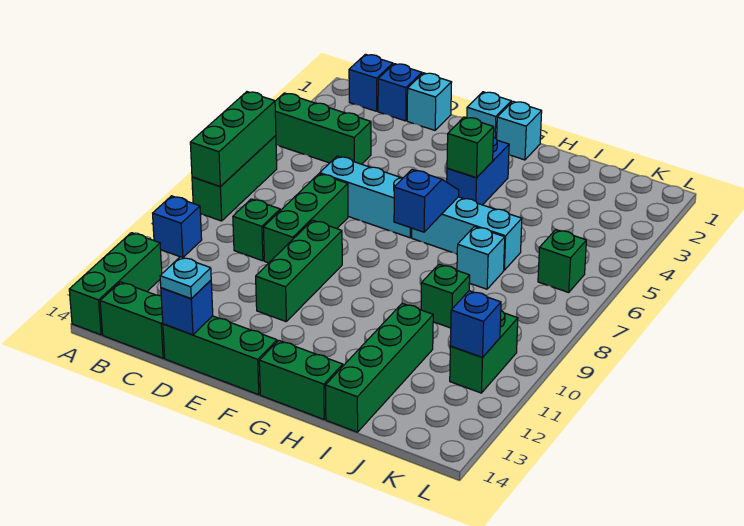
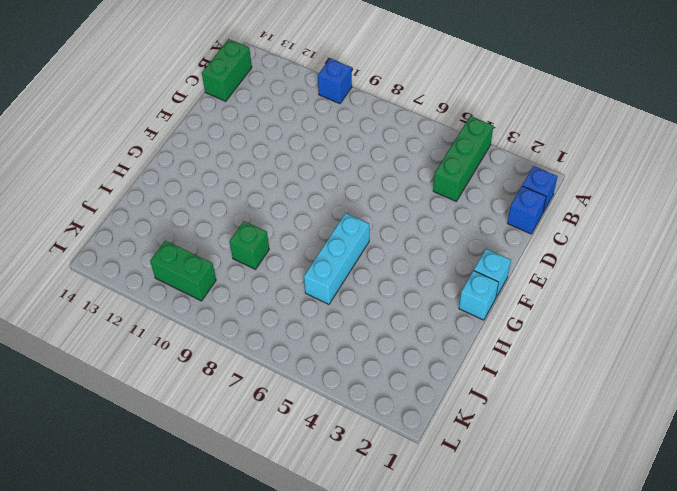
none -> green brick A6:A8 level 1
none -> green brick A12:A14 level 1
none -> green brick C9 level 1

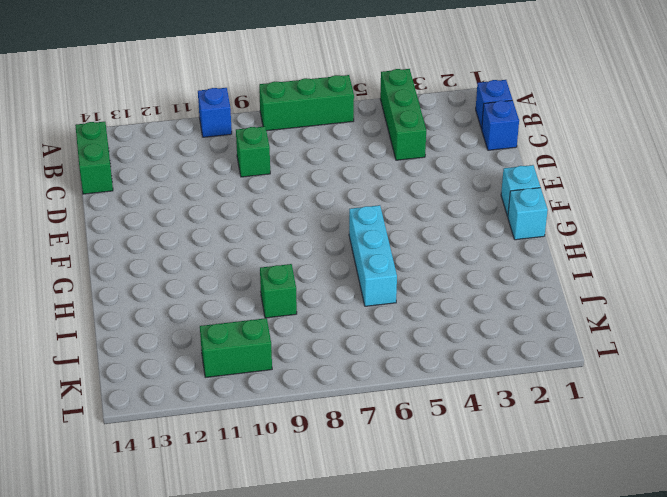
none -> green brick A12:A14 level 1
none -> cyan brick D1 level 1
none -> cyan brick D6:F6 level 1

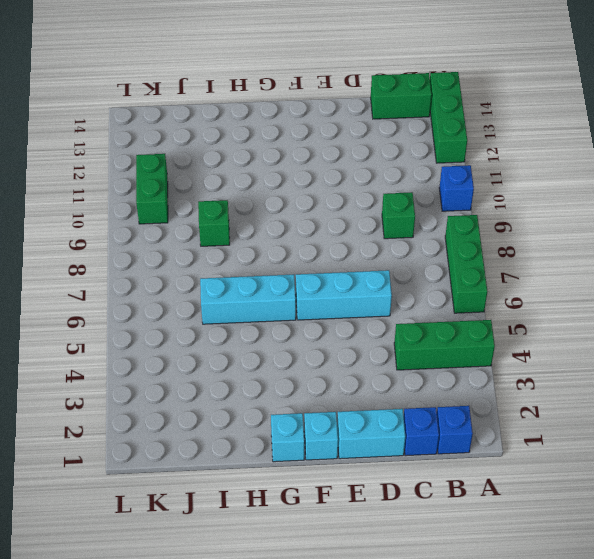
cyan brick D1:E1 level 1 -> cyan brick D1 level 1
none -> green brick D7:D9 level 1
none -> green brick D14:F14 level 1
none -> green brick E9:E11 level 1

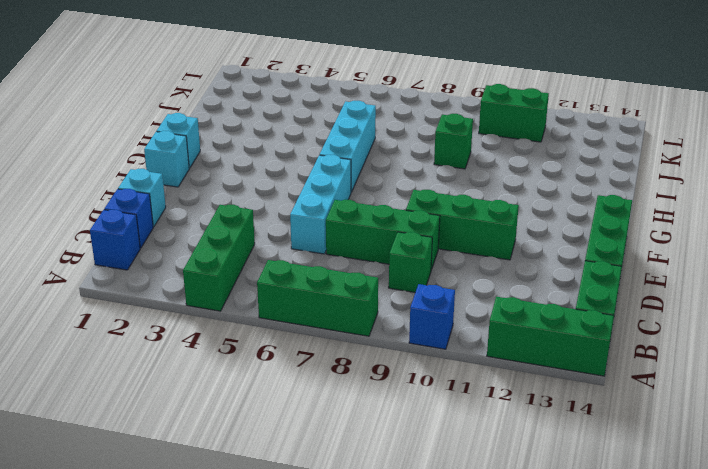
none -> blue brick G3:G4 level 1
none -> green brick G14:H14 level 1
none -> cyan brick I7 level 1

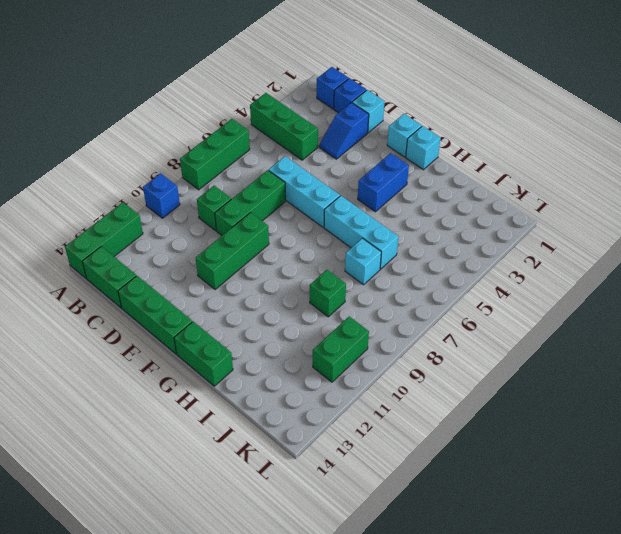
blue slope D2:D3 level 1 top 2 -> blue slope G6:G7 level 2 top 7
none -> green brick I11:I14 level 1
none -> green brick K6 level 1
none -> green brick A6:A8 level 2

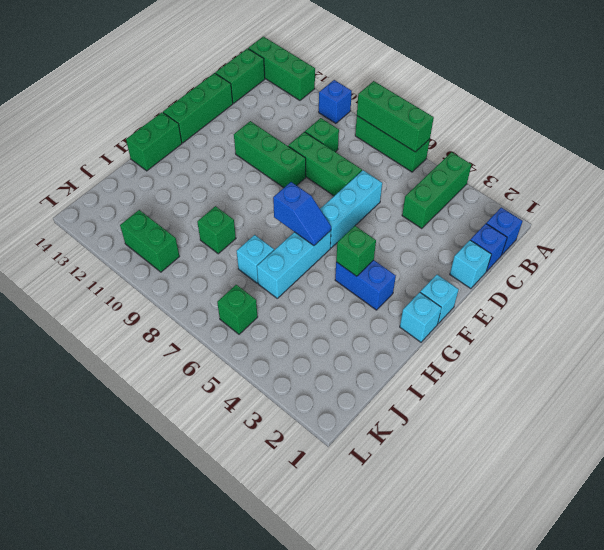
none -> green brick I11:I14 level 1
none -> blue brick D14 level 2
none -> blue brick K11 level 2

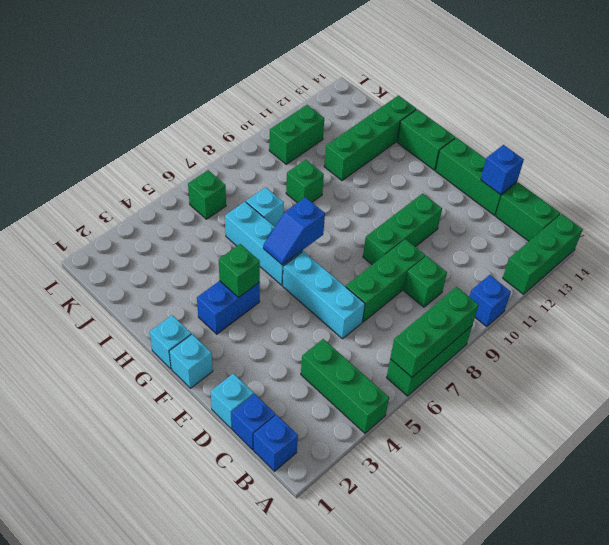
none -> blue brick K11 level 2
none -> cyan plate D14 level 3

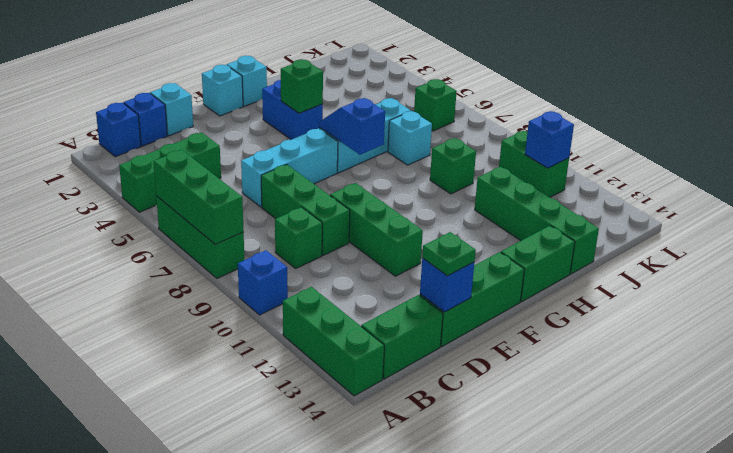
green plate D14 level 3 -> cyan plate D14 level 3

